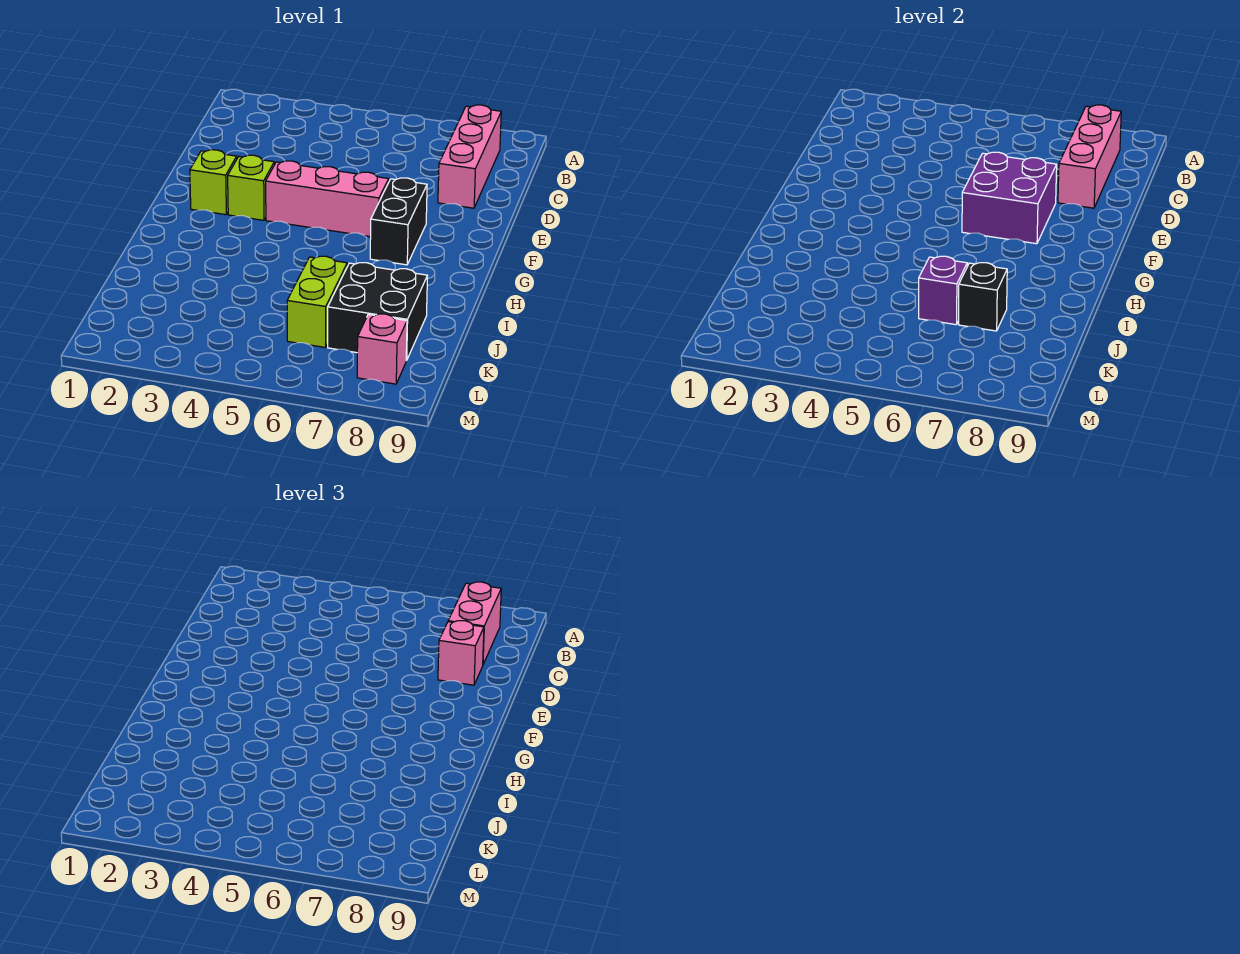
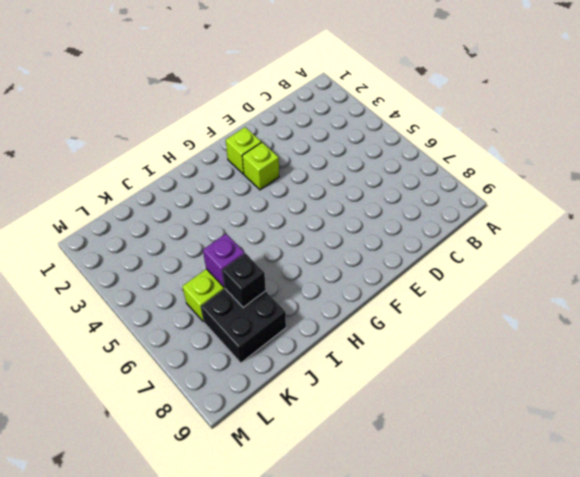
none -> pink brick B8:D8 level 1
none -> pink brick F4:F6 level 1
none -> black brick F7:G7 level 1

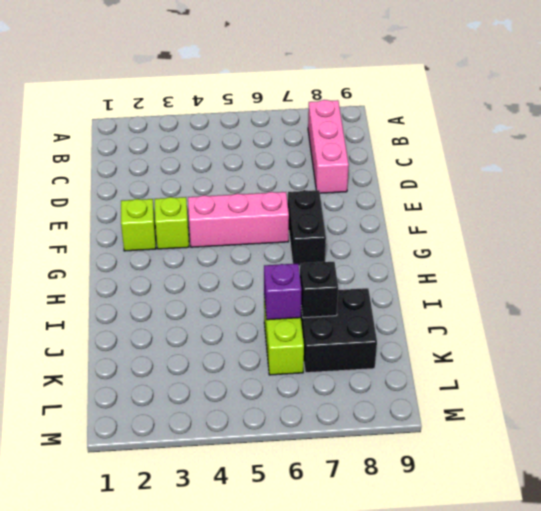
none -> pink brick L8 level 1
none -> pink brick B8:D8 level 2
none -> purple brick E6:F7 level 2

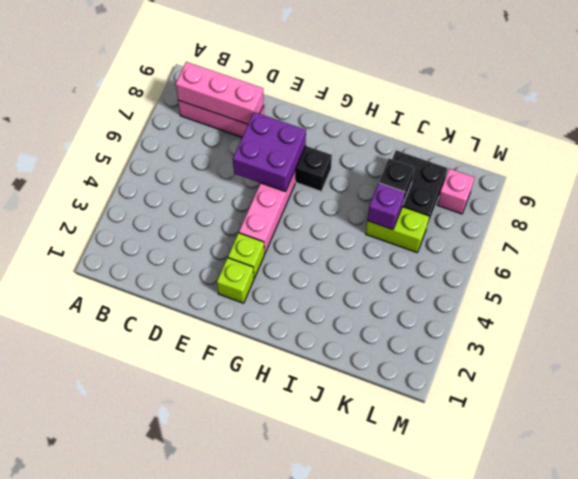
none -> pink brick B8:C8 level 3
none -> pink brick D8 level 3

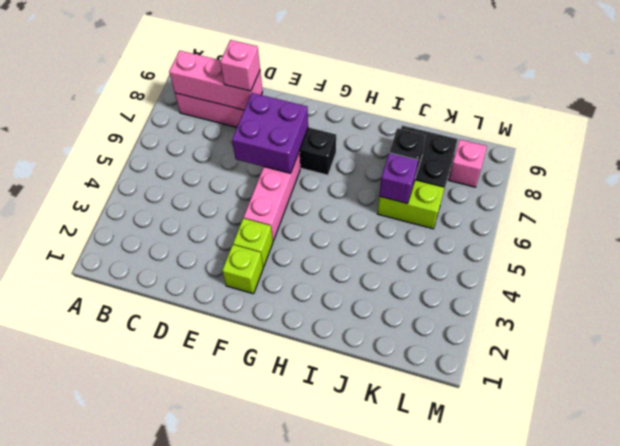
none -> pink brick B8:C8 level 3

